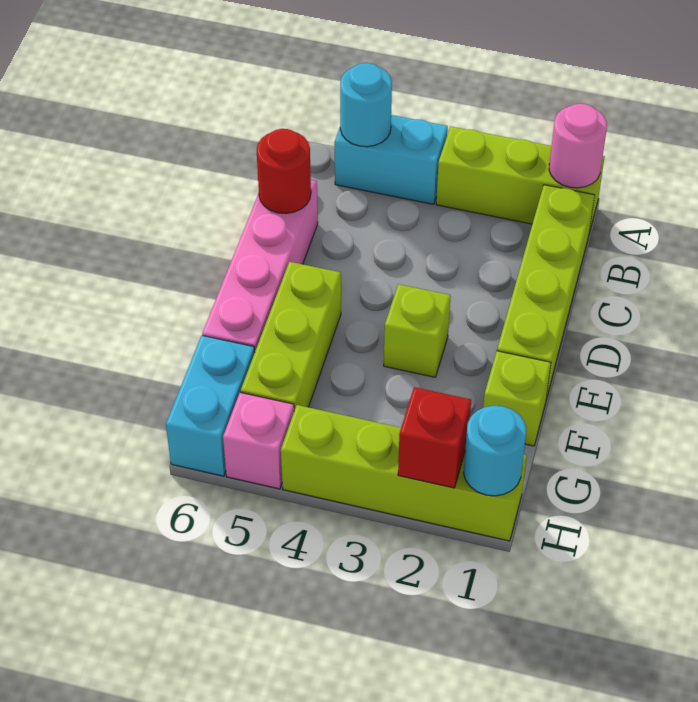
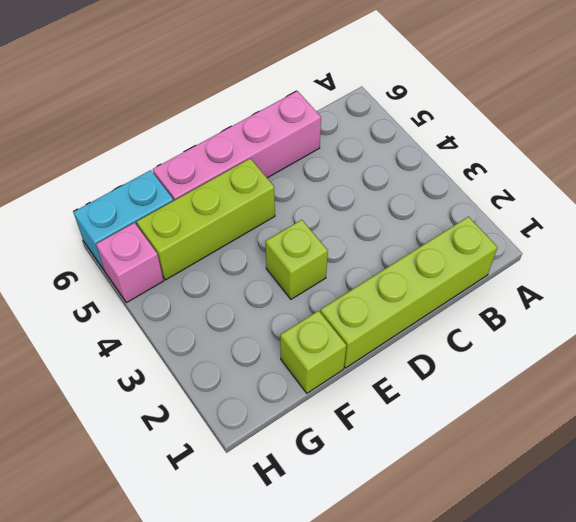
none -> lime brick A1:A3 level 1
none -> cyan brick A4:A5 level 1
none -> lime brick H1:H4 level 1

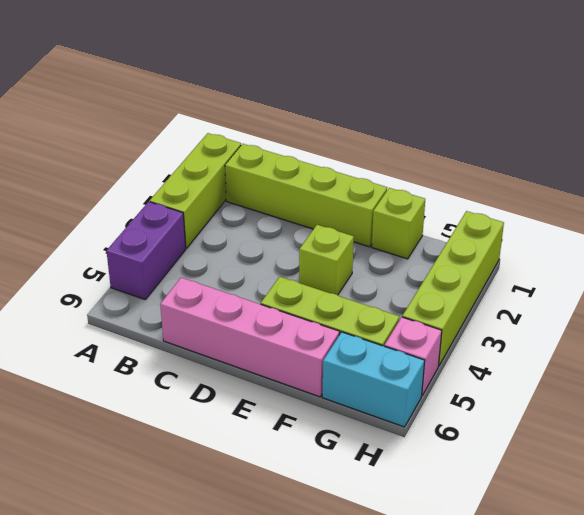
purple brick A4:A5 level 1 -> cyan brick A4:A5 level 1
none -> pink round brick A1 level 2
none -> cyan round brick A5 level 2
none -> red round brick C6 level 2

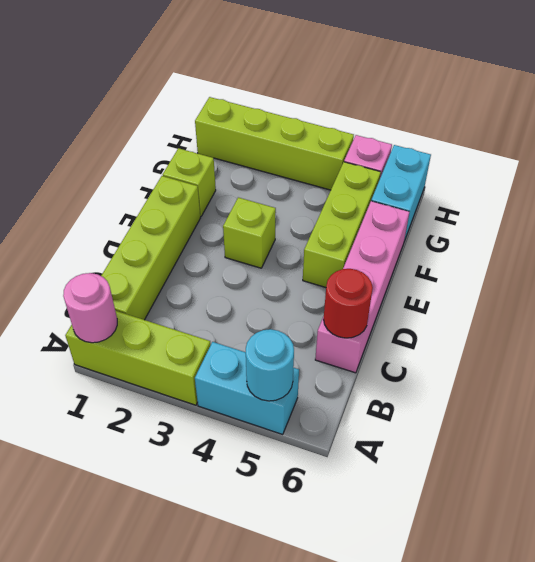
none -> cyan round brick H1 level 2
none -> red brick H2 level 2

